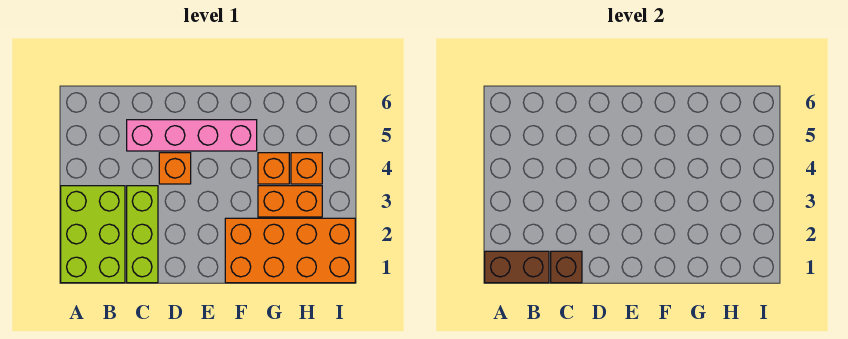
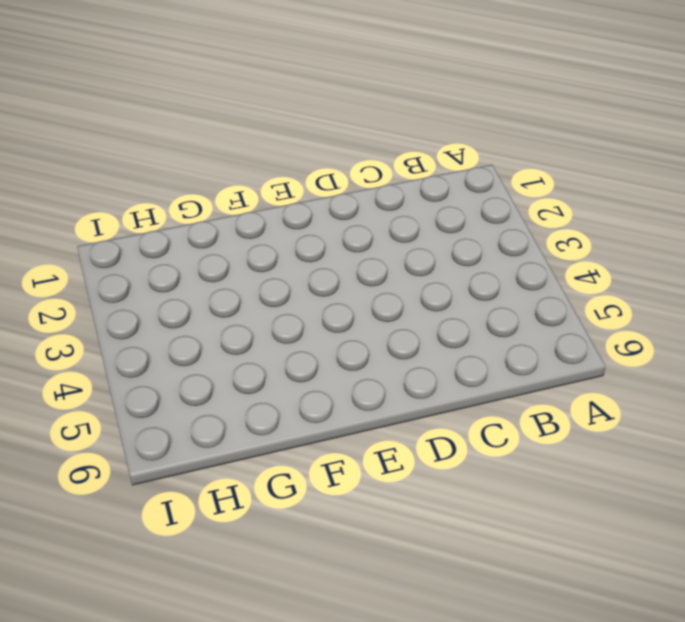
none -> lime brick A1:B3 level 1
none -> lime brick C1:C3 level 1

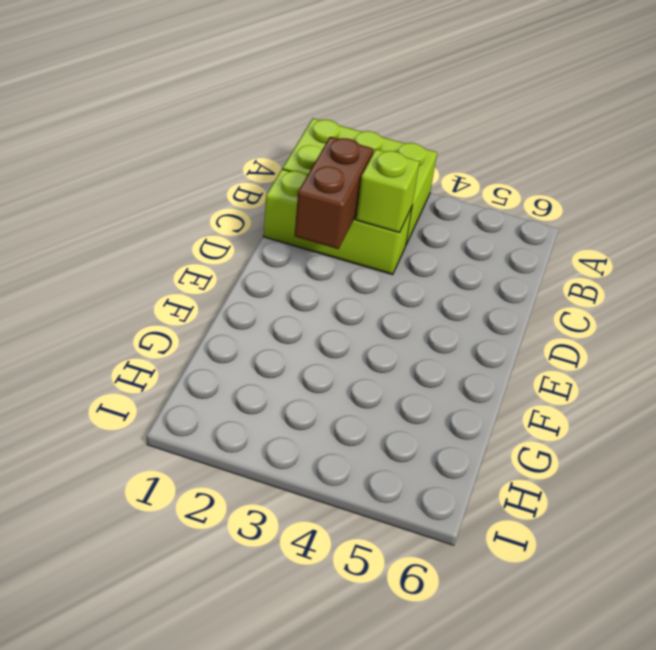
brown brick C2:D2 level 2 -> brown brick A1:B1 level 2
lime brick C3 level 2 -> none
none -> pink brick C5:F5 level 1
none -> orange brick D4 level 1

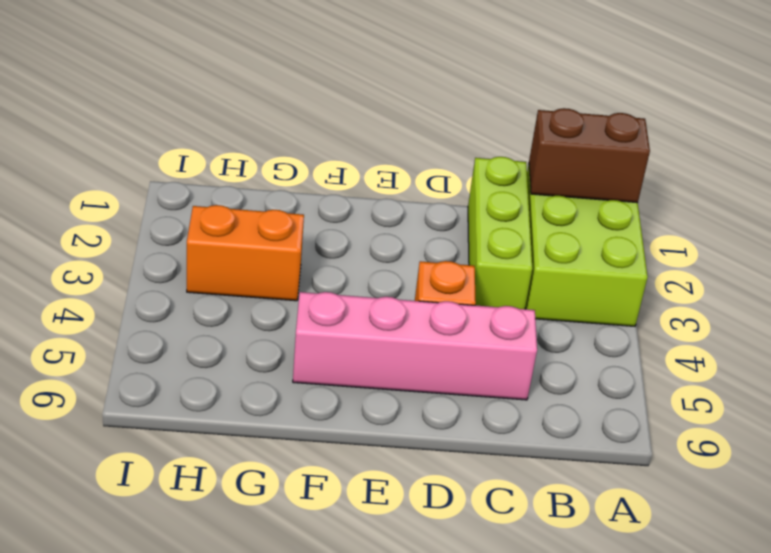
none -> orange brick F1:I2 level 1
none -> orange brick G4 level 1

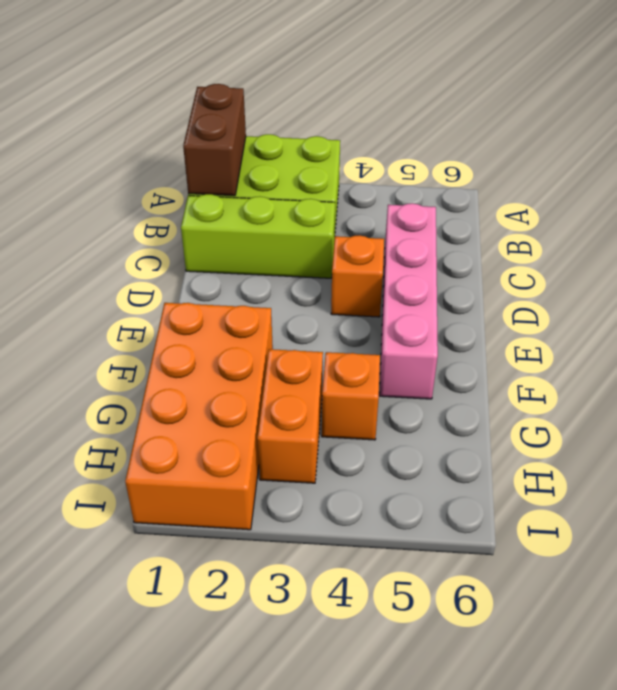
none -> orange brick H4 level 1
none -> brown brick C1 level 2

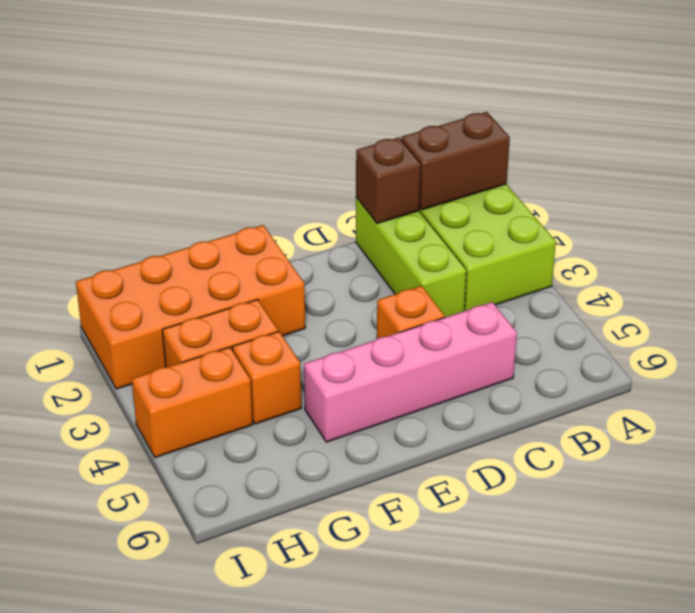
orange brick H4:I4 level 1 -> orange brick H4 level 1

